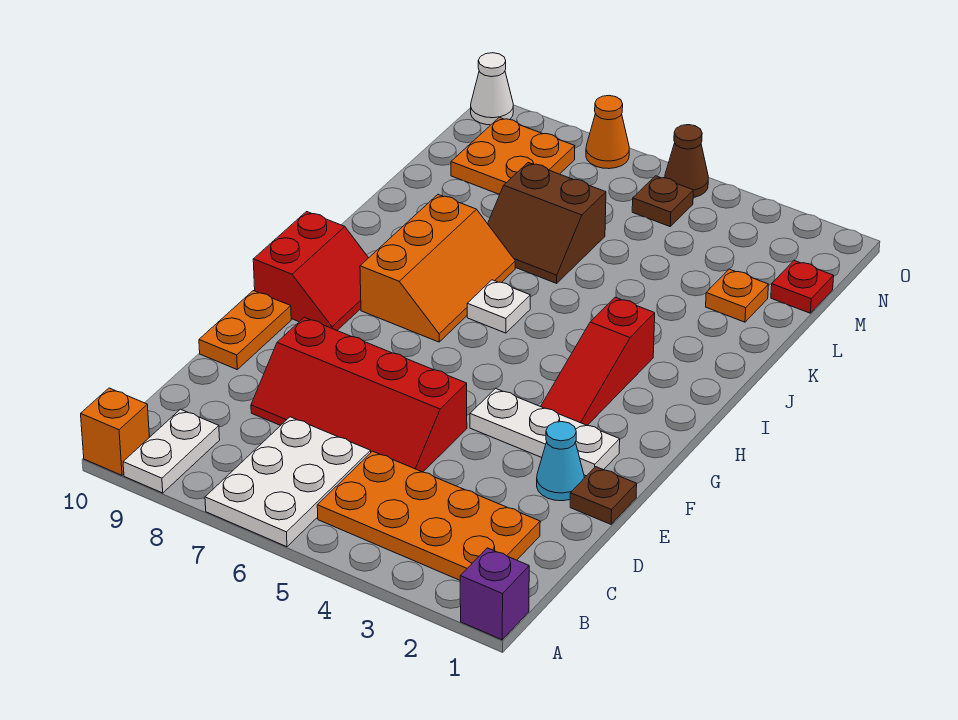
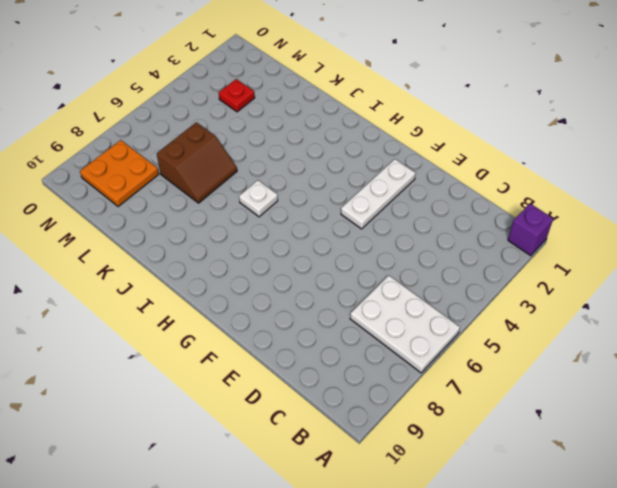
red plate M3 level 1 -> red plate M1 level 1
none -> white plate A9:B9 level 1
none -> orange brick A10 level 1
none -> orange plate B2:C5 level 1

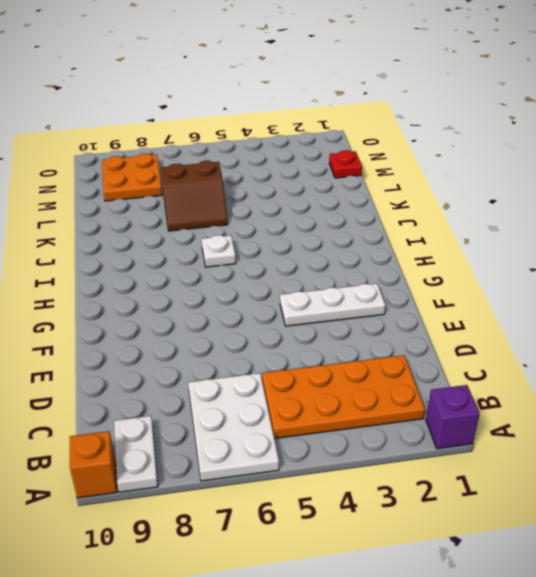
none -> red slope D5:E8 level 1 top E
none -> brown plate E1 level 1
none -> cyan cone E2 level 1

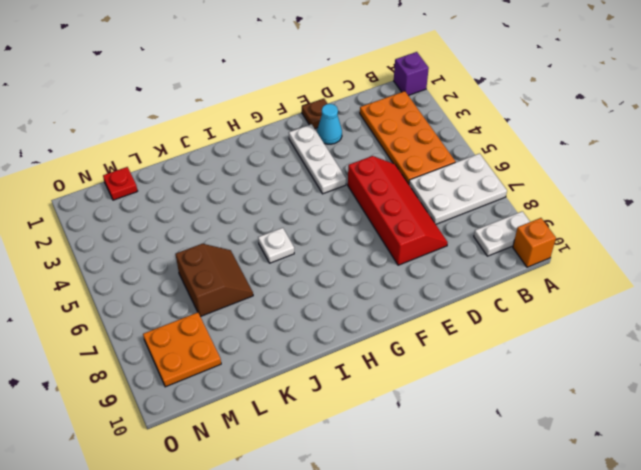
none -> orange plate E10:F10 level 1
none -> red slope G3:I3 level 1 top I
none -> red slope G9:H10 level 1 top 10

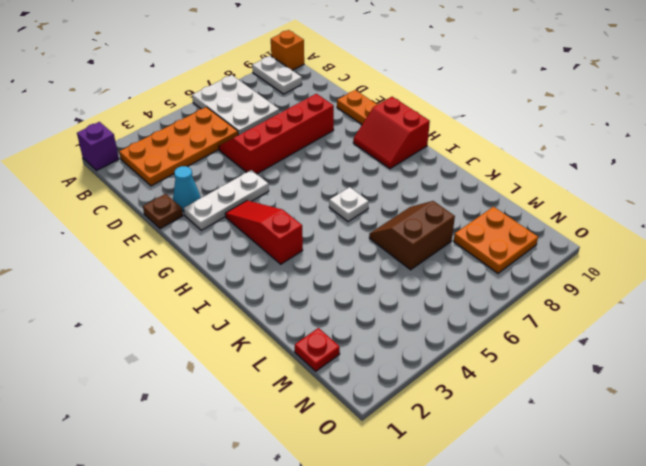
none -> orange slope H7:J8 level 1 top 8
none -> orange plate L2 level 1
none -> brown plate N5 level 1

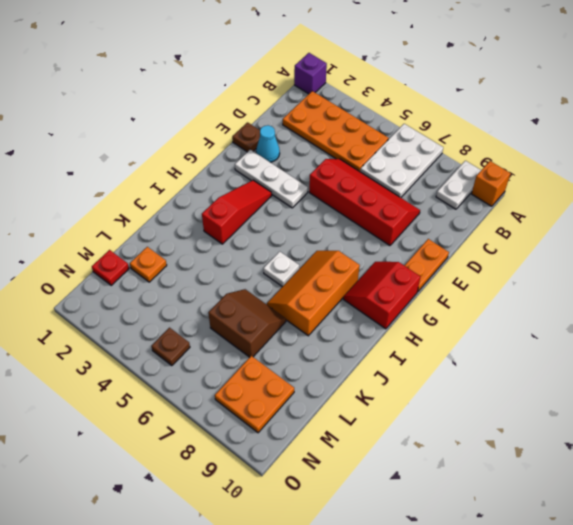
none -> brown cone O5 level 1
none -> orange cone O7 level 1
none -> white cone O10 level 1

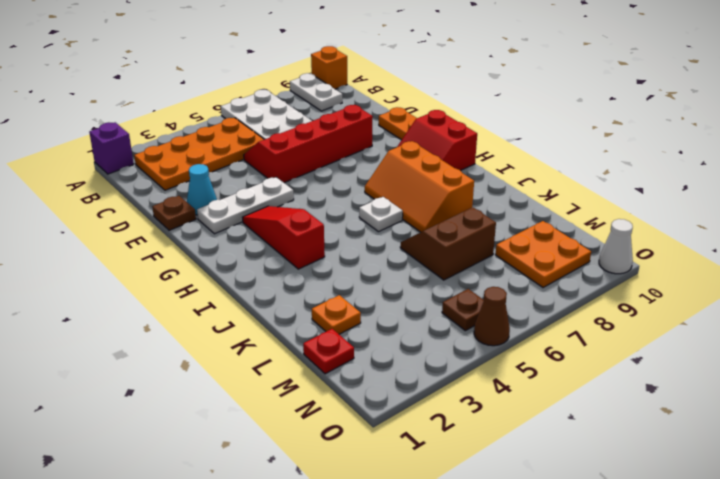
none -> orange cone O7 level 1

